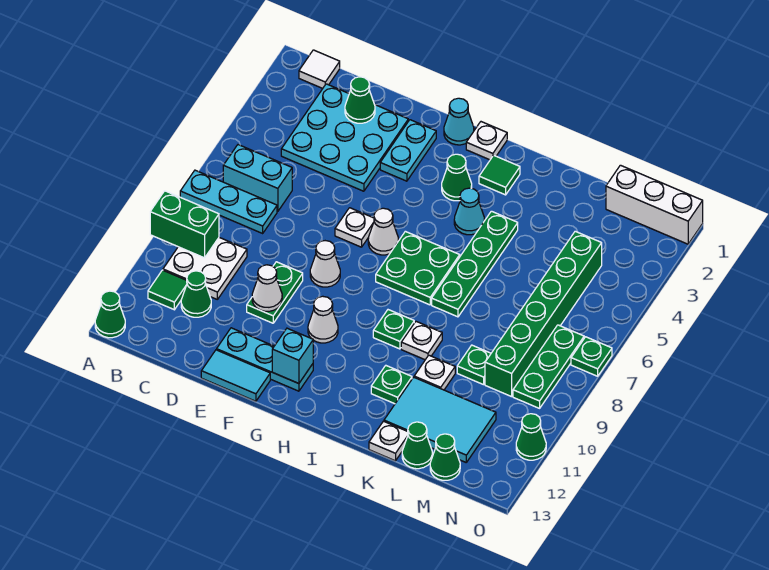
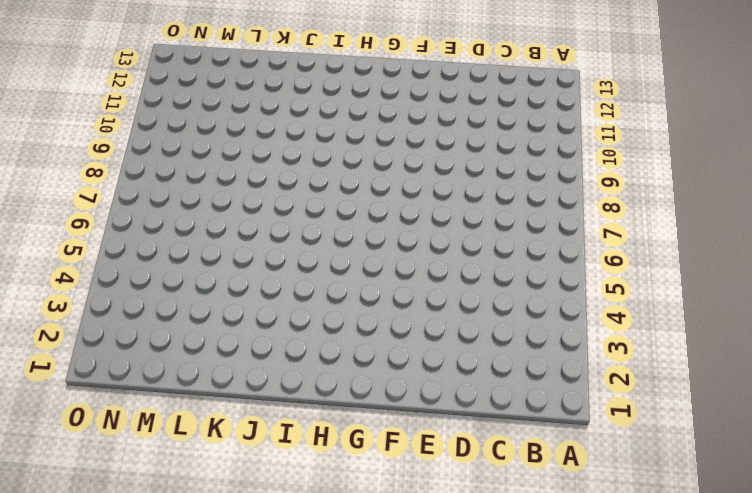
none -> cyan plate A7:C7 level 1
none -> green cone A13 level 1
none -> white tile B1 level 1
none -> cyan brick B6:C6 level 1

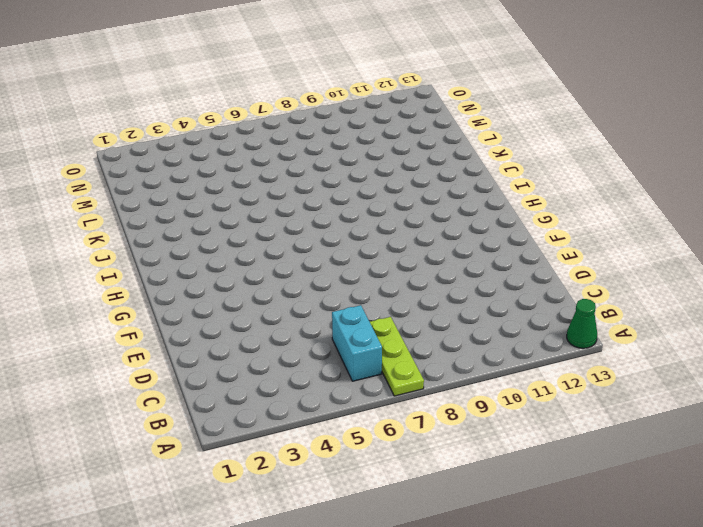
lime plate A7:C7 level 1 -> cyan plate A7:C7 level 1
none -> white tile B1 level 1
none -> white plate B9:C10 level 1
none -> green tile B11 level 1
none -> cyan plate C2:E4 level 1

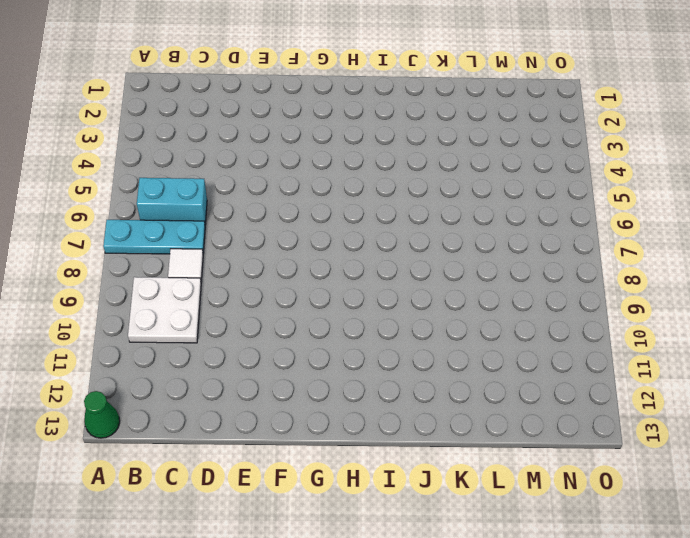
white tile C8 level 1 -> white tile B1 level 1
none -> green tile B11 level 1
none -> cyan plate C2:E4 level 1
none -> green cone C11 level 1
none -> green plate E9:E10 level 1

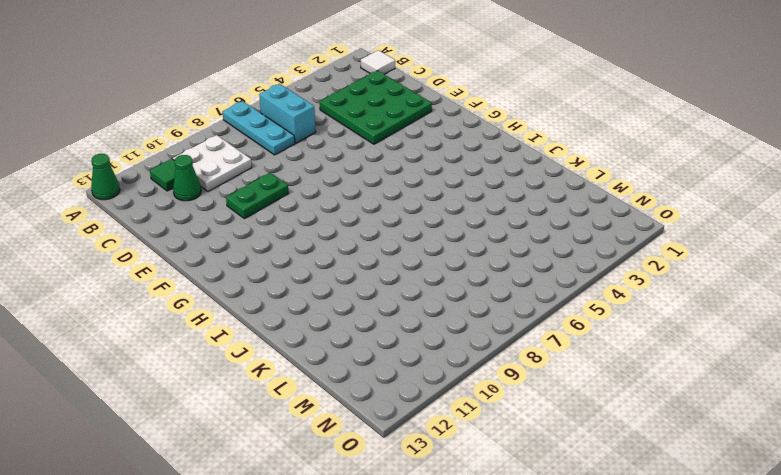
green plate C2:E4 level 1 -> cyan plate C2:E4 level 1
none -> cyan plate E12:G12 level 1
none -> cyan tile E13:F13 level 1
none -> cyan plate F2:F3 level 1
none -> white plate F6 level 1

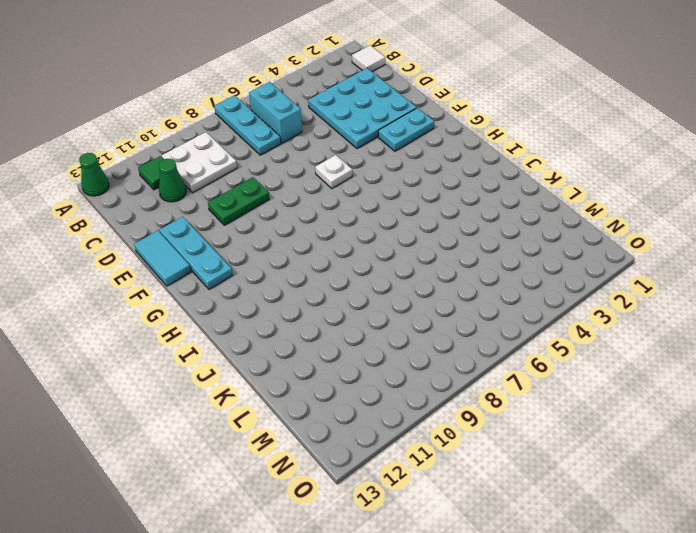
none -> white cone F8 level 1
none -> cyan cone G1 level 1
none -> white cone G6 level 1
none -> white cone G10 level 1

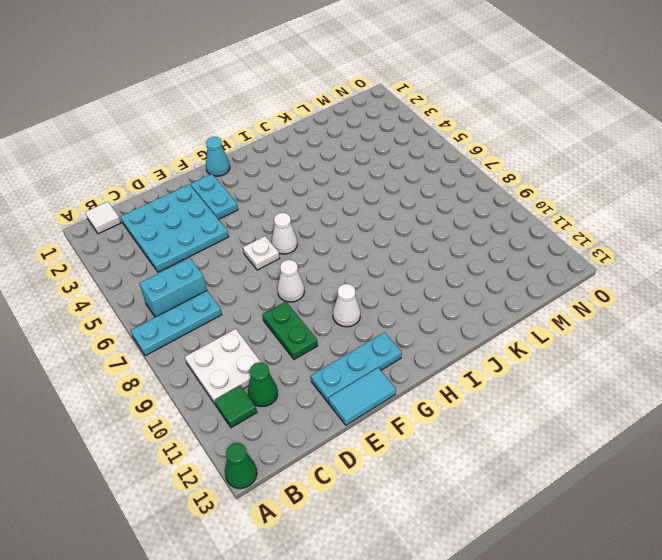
none -> white plate H1 level 1
none -> green cone H3 level 1
none -> green plate H6:I7 level 1
none -> green tile I2 level 1

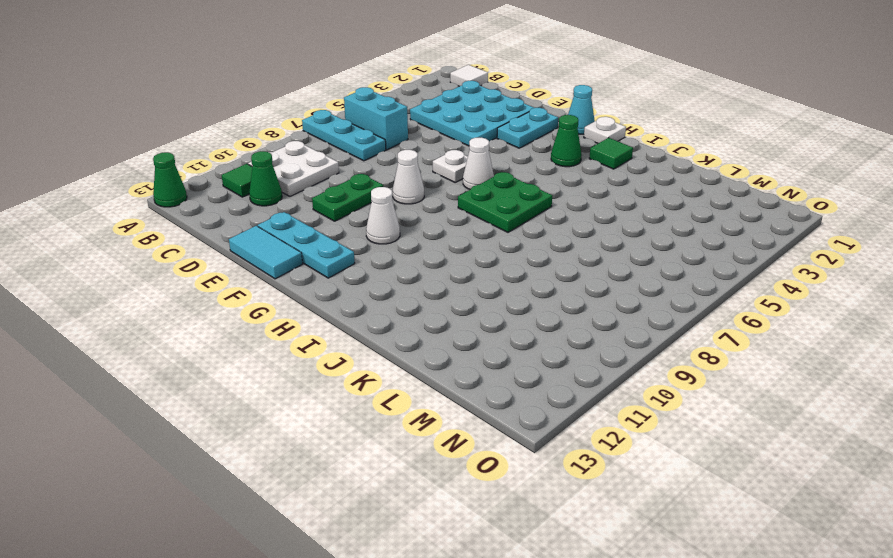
none -> cyan cone I4 level 1
none -> green plate I9 level 1
none -> green plate J4:J7 level 1
none -> white plate J9 level 1

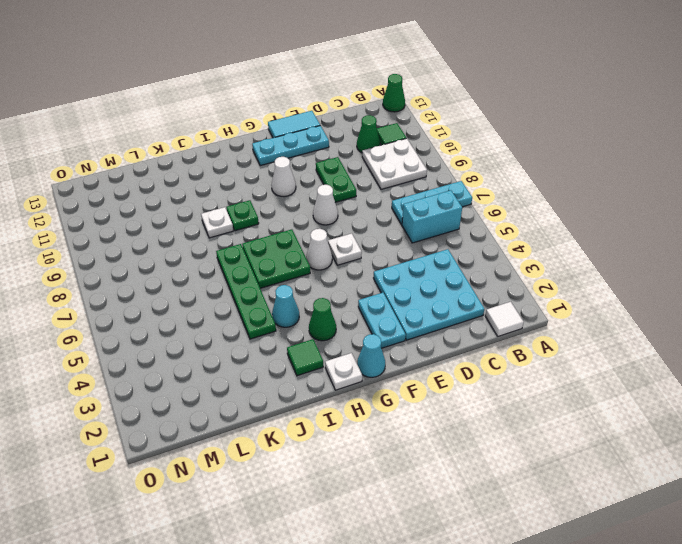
none -> green plate J11 level 1
none -> white plate K10 level 1
none -> cyan tile K11:M12 level 1
none -> white plate K13 level 1

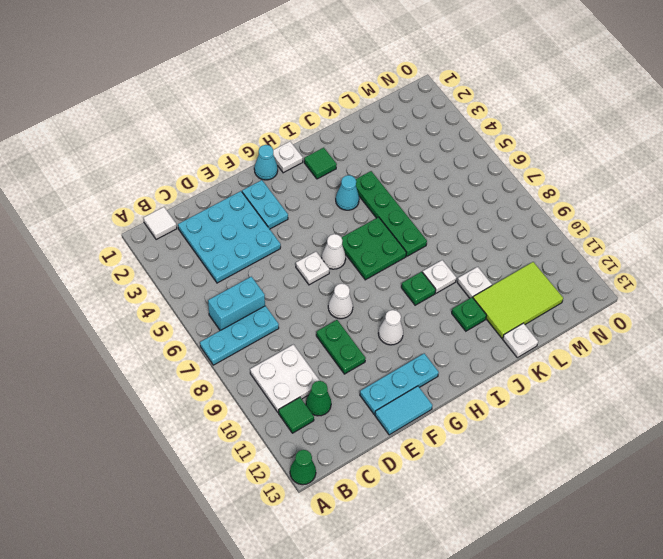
lime tile K11:M12 level 1 -> cyan tile K11:M12 level 1
none -> green cone H3 level 1
none -> green plate L9 level 1
none -> green cone L13 level 1
none -> white brick M1:O1 level 1

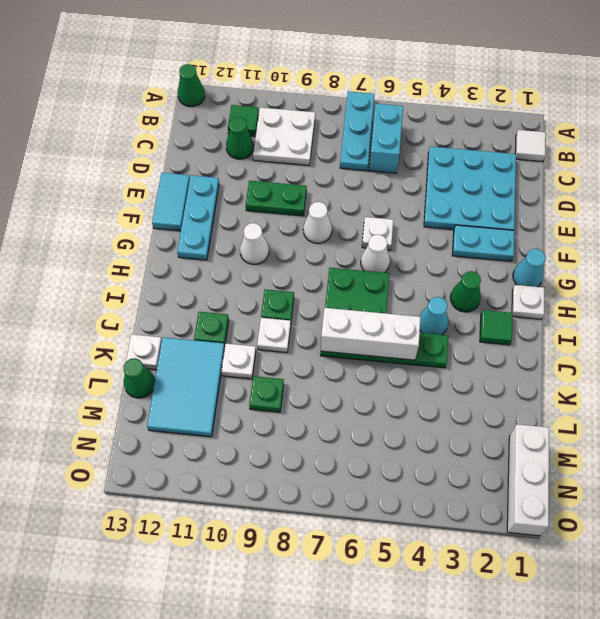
white brick J5:J7 level 2 -> none
none -> green brick M4:M9 level 1
none -> green cone M13 level 1
none -> green plate N7:N9 level 1
none -> green plate O7 level 1

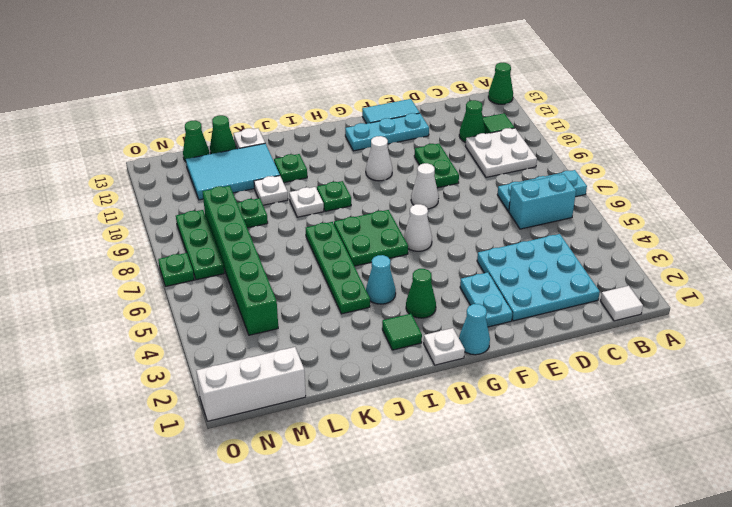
none -> white plate F6 level 1
none -> green cone O11 level 1
none -> green brick A9:B9 level 2
none -> green cone D2 level 2

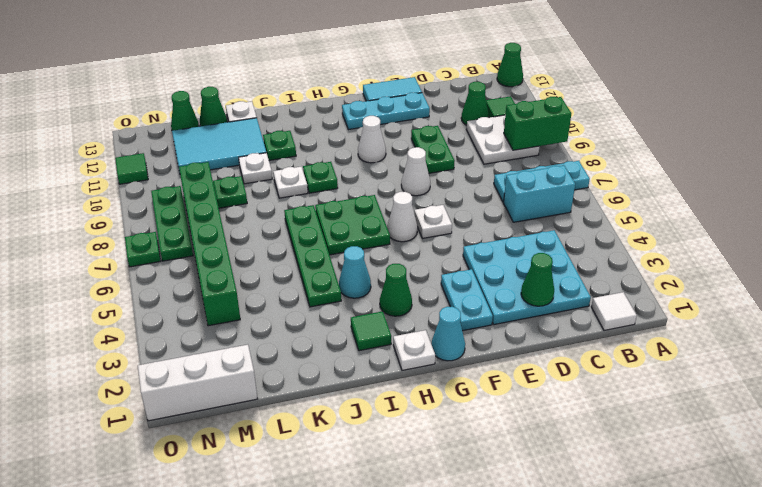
green tile O11 level 1 -> green cone O11 level 1
none -> white cone E10 level 2
none -> cyan brick G12 level 2

